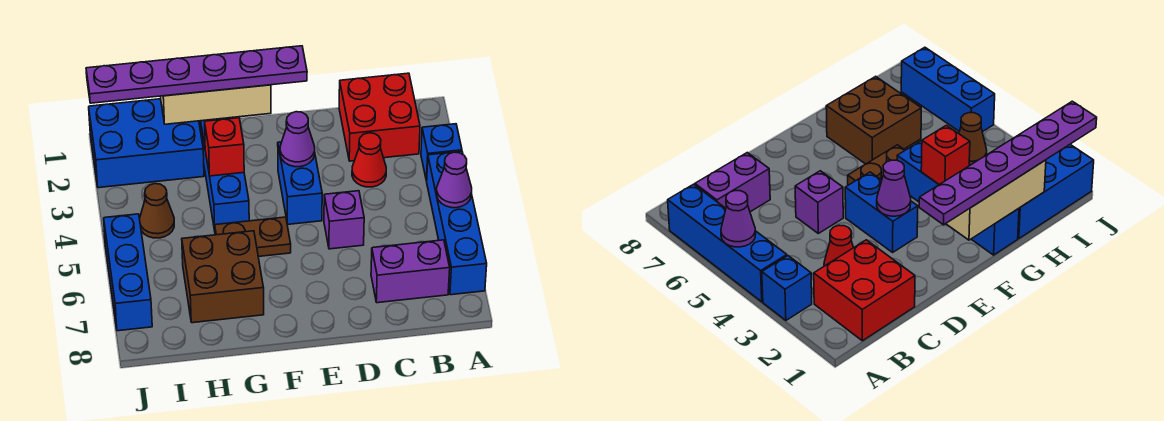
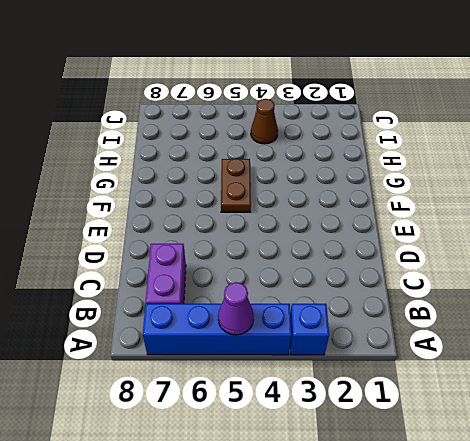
none -> red brick B1:C2 level 1
none -> red cone C3 level 1
none -> purple brick D5 level 1

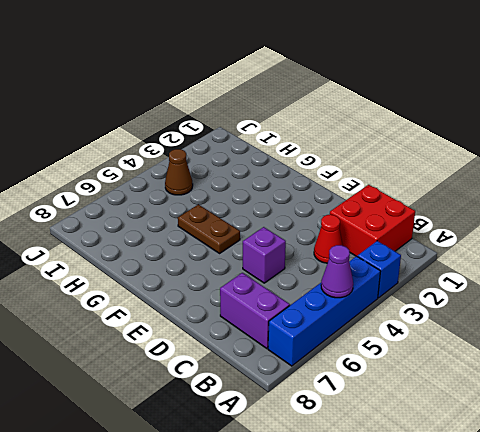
none -> blue brick E3:E4 level 1
none -> blue brick G1:G4 level 1
none -> brown brick G6:H7 level 1

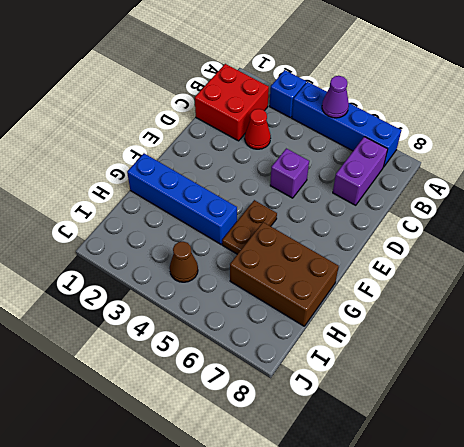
brown brick G6:H8 level 1 -> brown brick G6:H7 level 1
none -> blue brick E3:E4 level 1
none -> blue brick H1:J2 level 1
none -> blue brick J5:J7 level 1

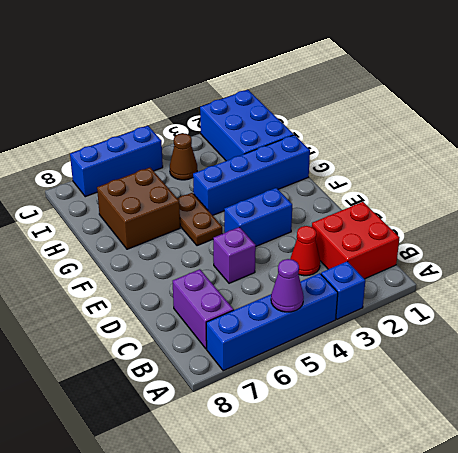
none -> purple cone E3 level 2
none -> tan brick F1:H1 level 2
none -> red brick G3 level 2

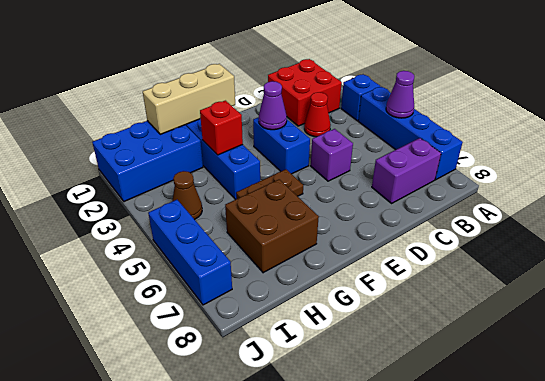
none -> purple plate E1:J1 level 3

